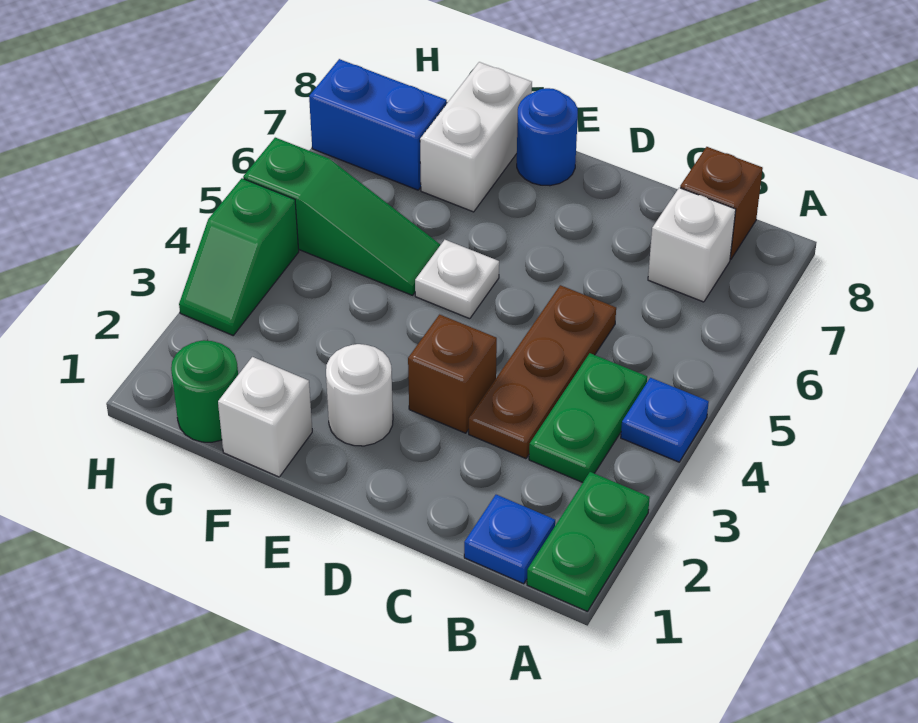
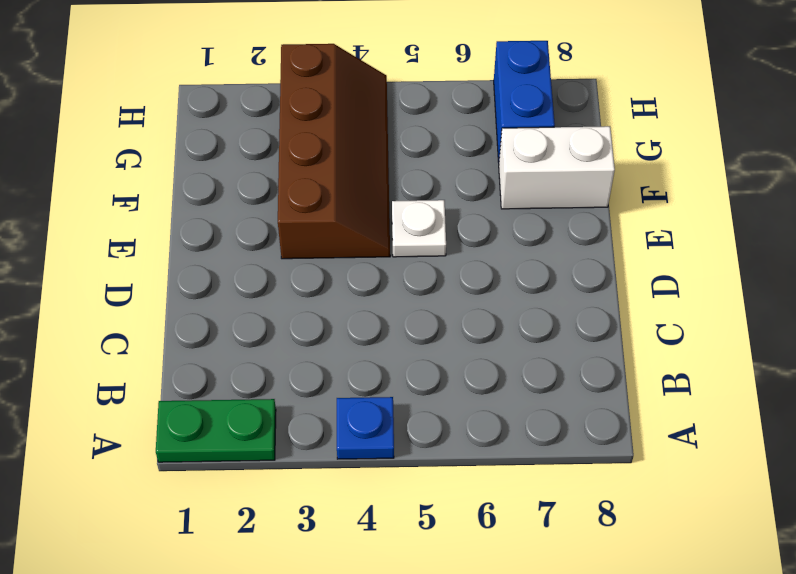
brown slope E3:H4 level 1 top 3 -> green slope H3:H4 level 1 top 4
none -> blue plate B1 level 1
none -> green plate B3:B4 level 1
none -> white brick B7 level 1

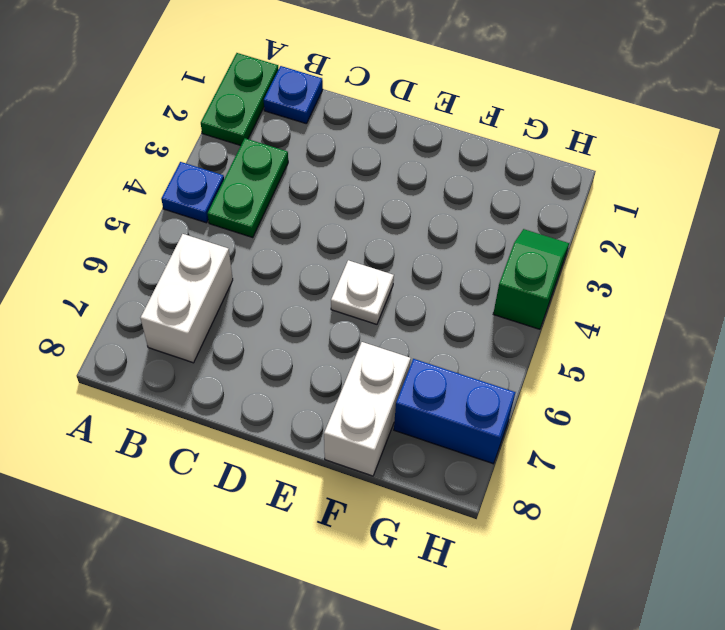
white brick B6:B7 level 1 -> white brick B7 level 1
none -> brown brick B8 level 1
none -> brown plate C3:C5 level 1
none -> brown brick D3 level 1

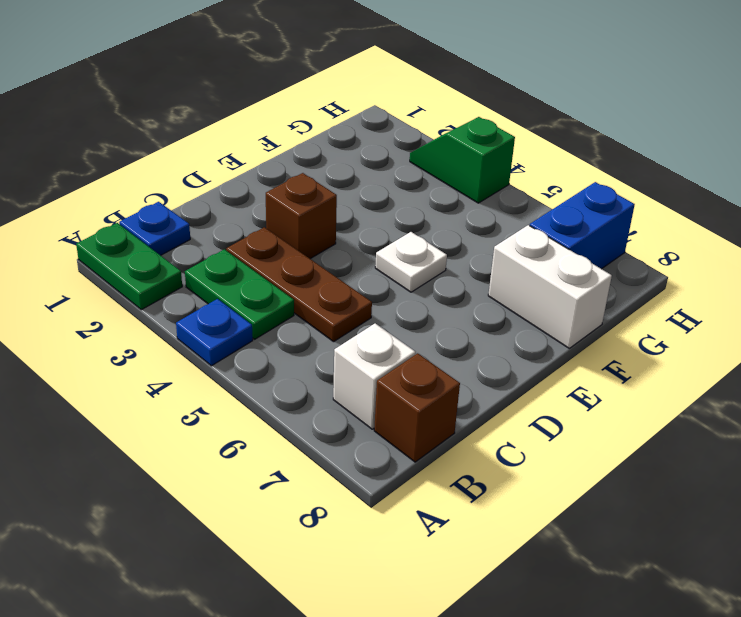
none -> white round brick E2 level 1
none -> blue round brick E8 level 1
none -> white brick F1 level 1

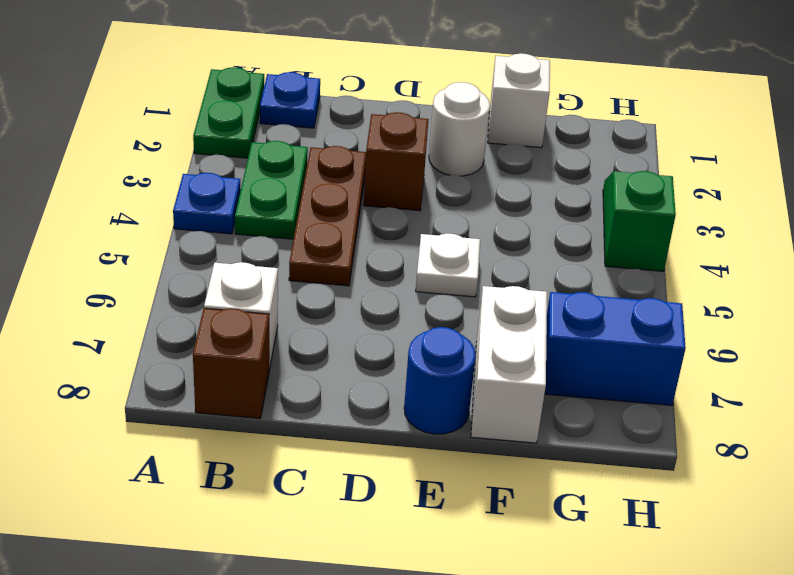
none -> green slope F5:H5 level 1 top H
none -> green round brick G1 level 1

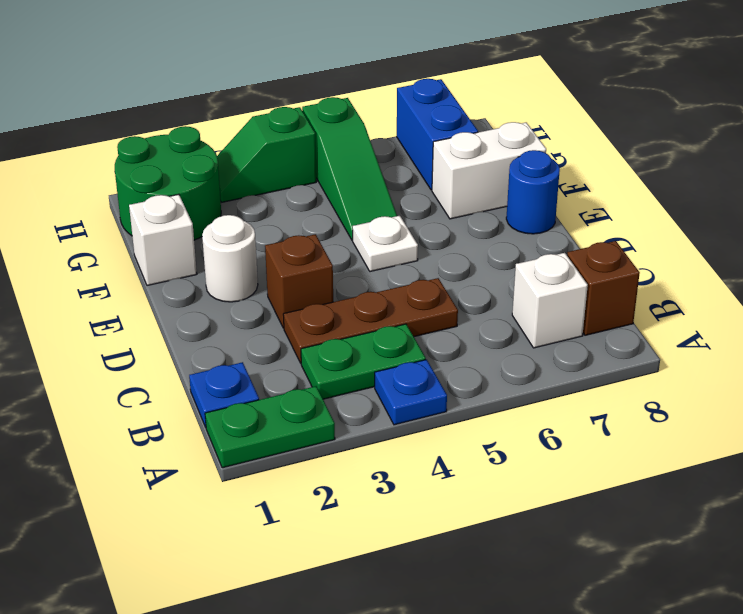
green round brick G1:H2 level 1 -> green round brick G1 level 1

